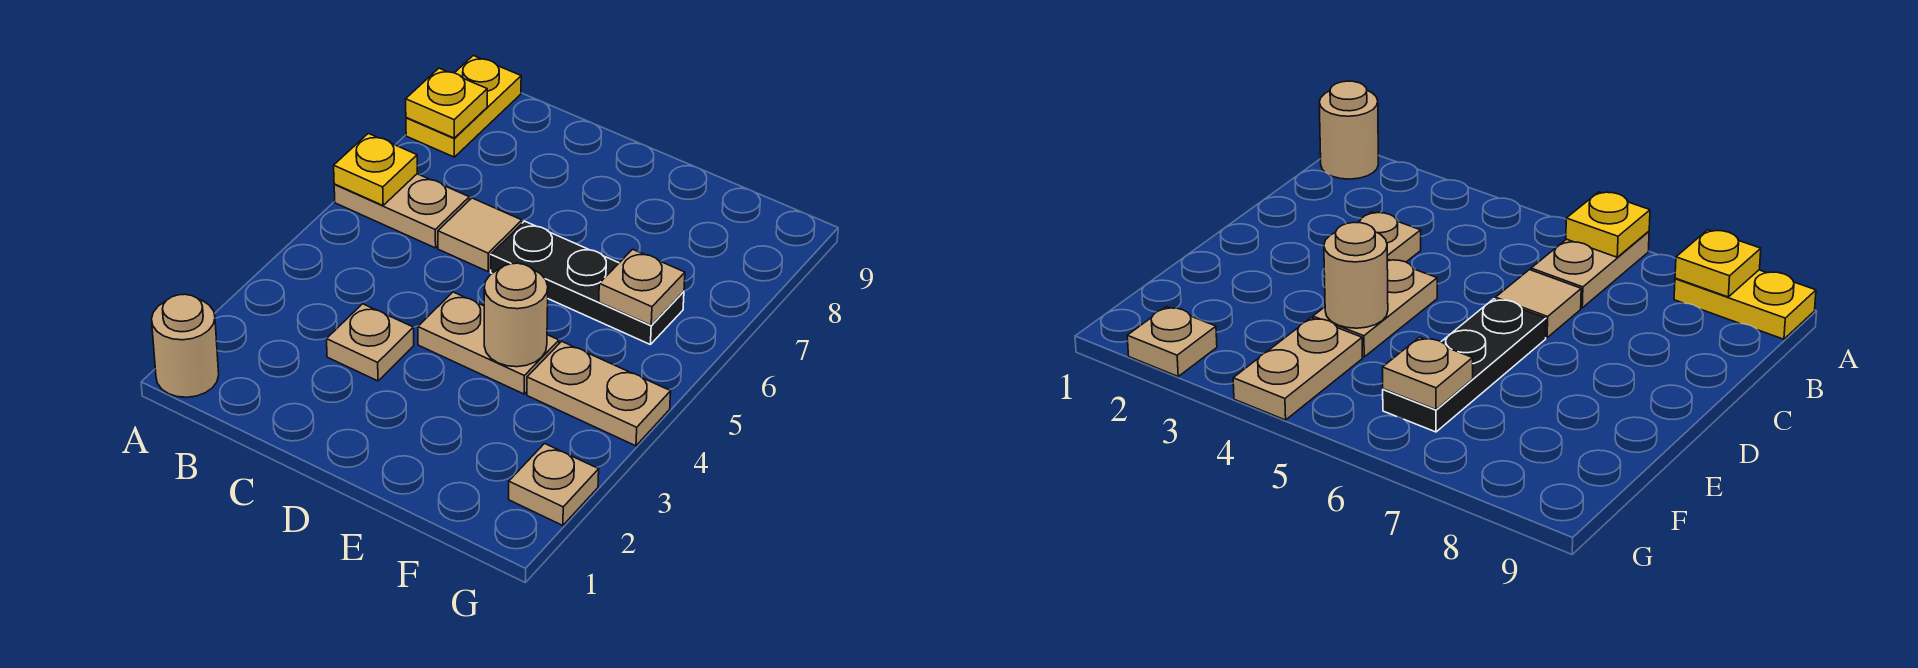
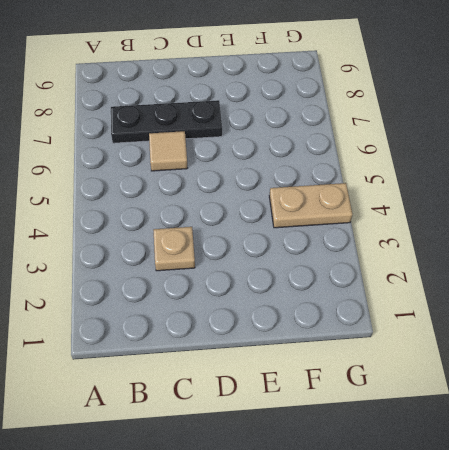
black plate B7:D7 level 1 -> black plate D6:F6 level 1
none -> tan round brick A1 level 1
none -> tan plate A6:B6 level 1
none -> yellow plate A8:A9 level 1

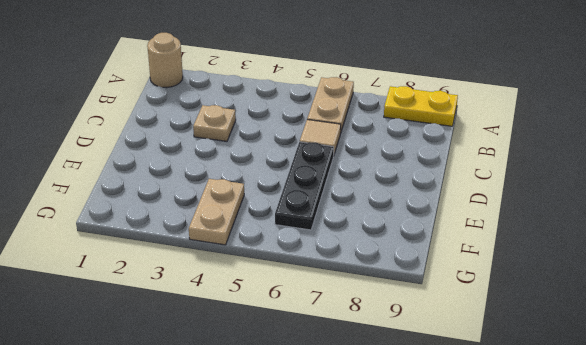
none -> tan plate D4:E4 level 1
none -> tan plate G2 level 1
none -> yellow plate A6 level 2

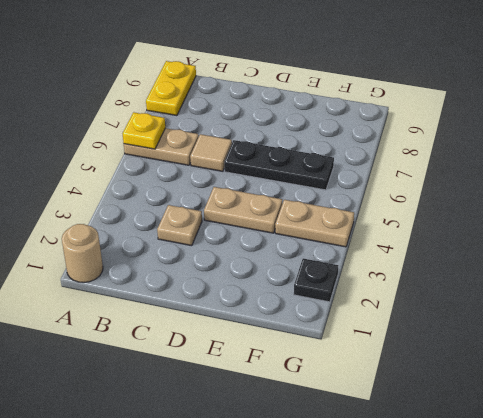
black plate G2 level 1 -> tan plate G2 level 1
none -> yellow plate A8 level 2
none -> tan round brick E4 level 2
none -> tan plate F6 level 2

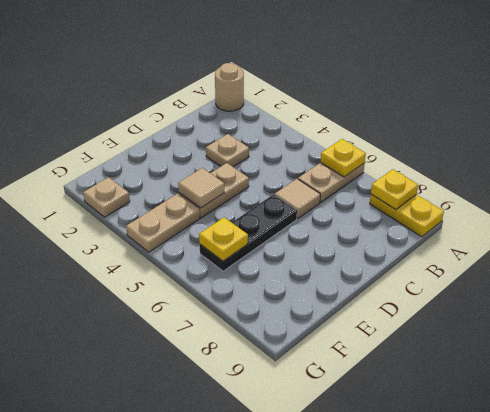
tan tile E4 level 2 -> tan round brick E4 level 2
yellow plate F6 level 2 -> tan plate F6 level 2

